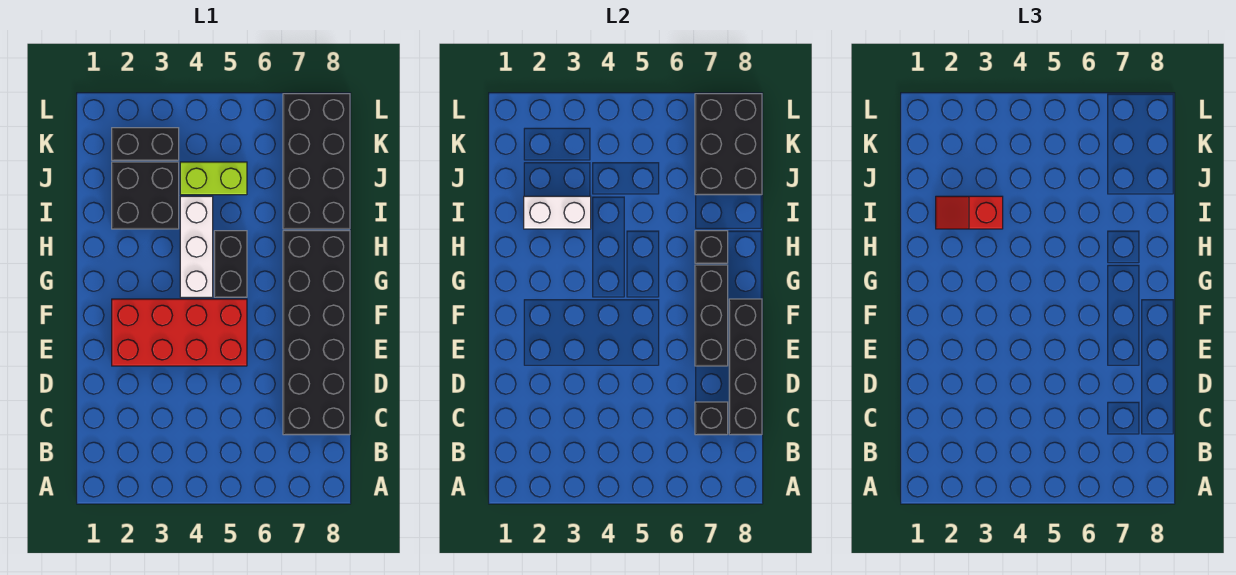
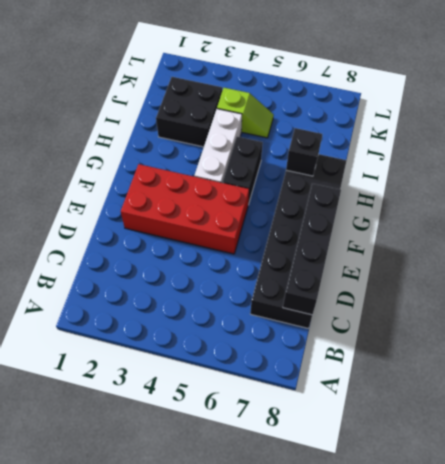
lime slope J4:J5 level 1 top 4 -> lime brick J4:J5 level 1
none -> black brick I7:L8 level 1
none -> black brick K2:K3 level 1
none -> black brick C7 level 2

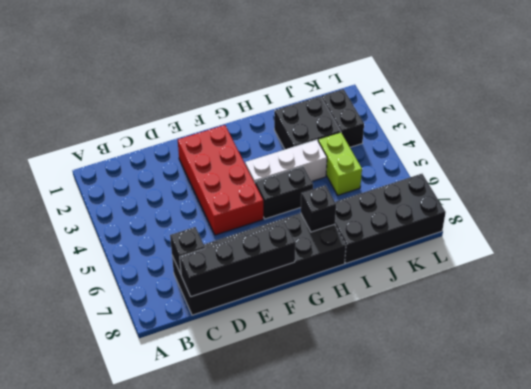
none -> black brick E7:G7 level 2
none -> white brick I2:I3 level 2
none -> black brick J7:L8 level 2

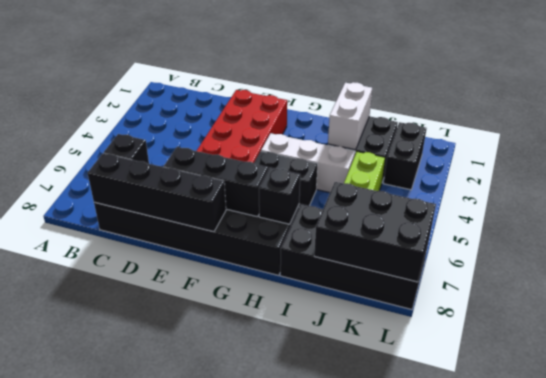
none -> red slope I2:I3 level 3 top 3

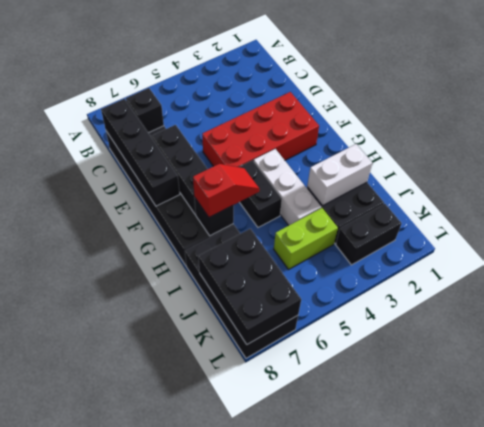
red slope H6:H7 level 3 top 7 -> red slope I2:I3 level 3 top 3

